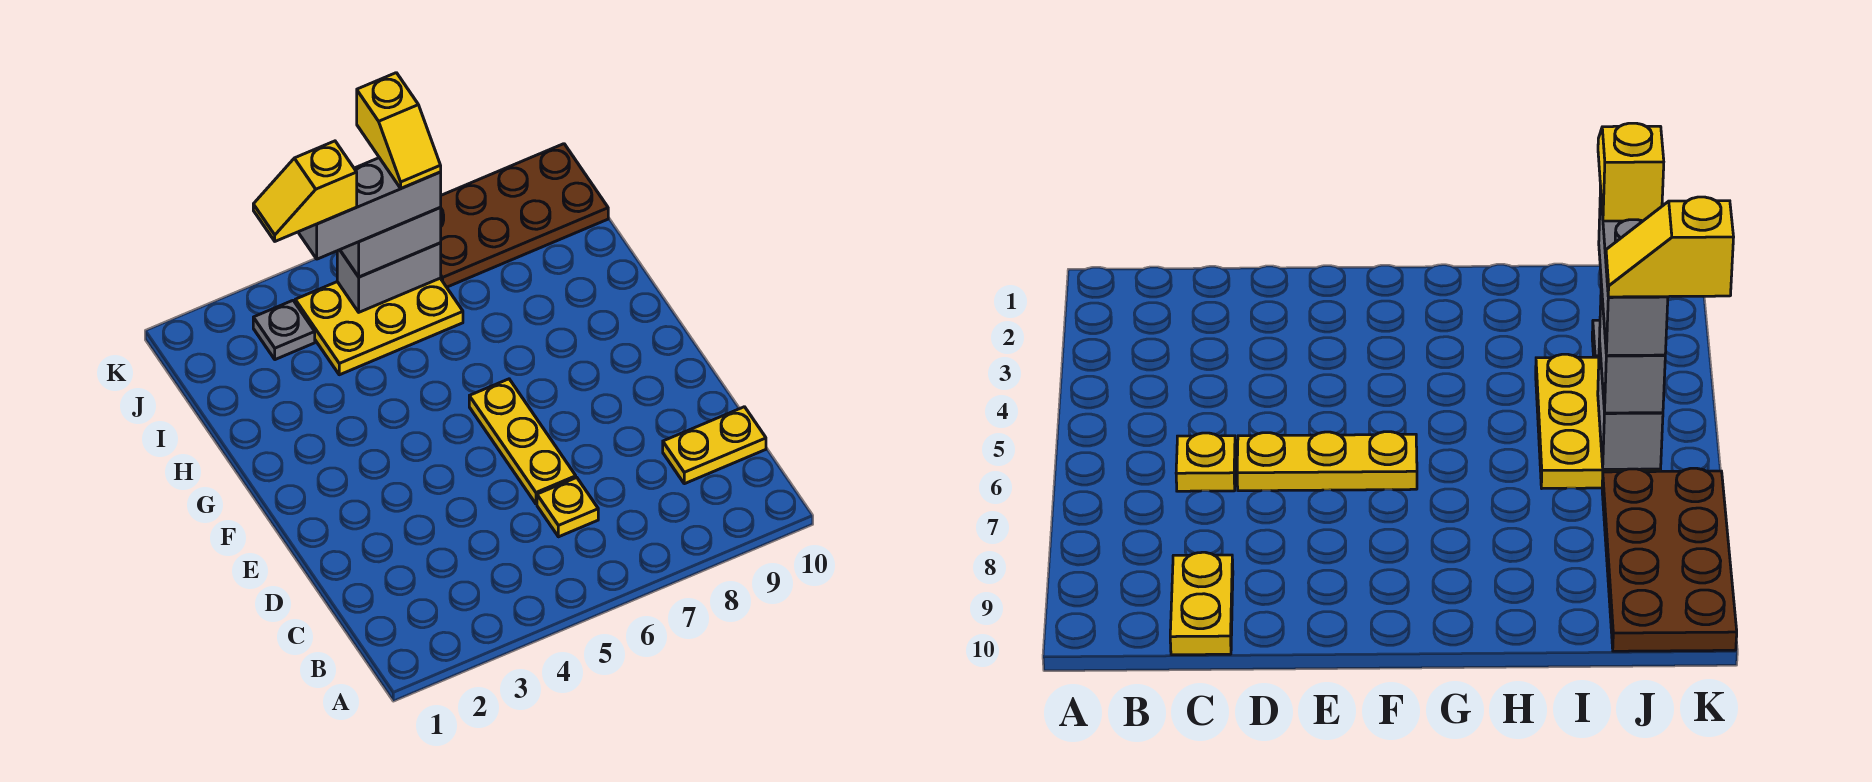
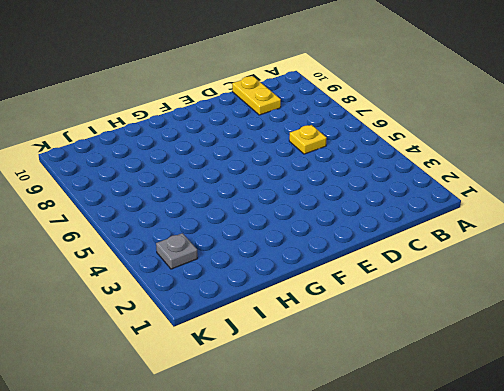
none -> yellow plate D6:F6 level 1
none -> yellow plate I4:J6 level 1

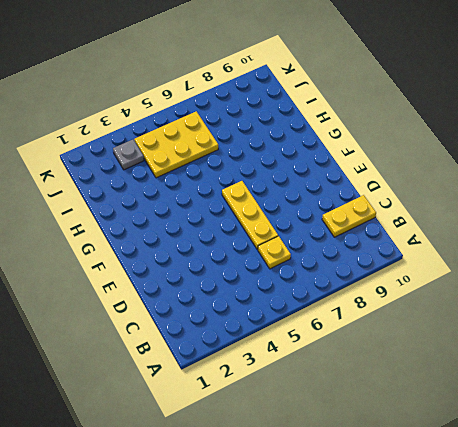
none -> brown plate J7:K10 level 1
none -> grey brick J5:J6 level 2

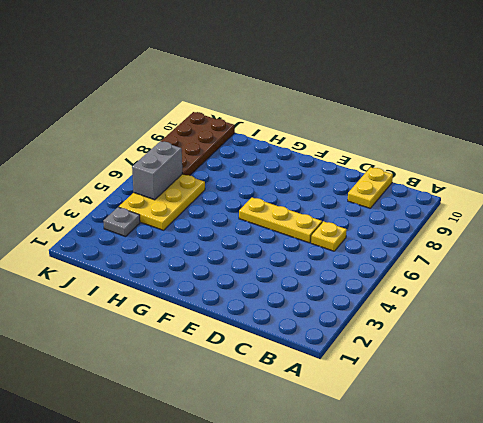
none -> grey brick J5:J6 level 3
none -> grey brick J4:J6 level 4

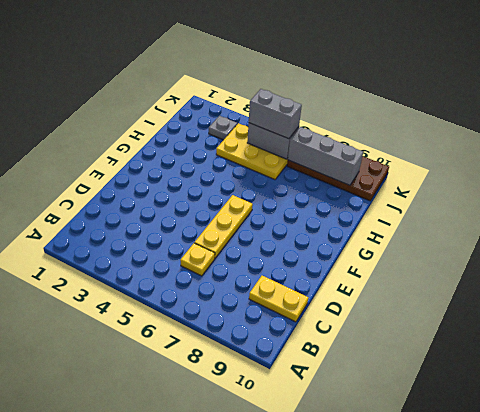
grey brick J7:J9 level 2 -> grey brick J4:J6 level 4
none -> yellow slope J3:J4 level 5 top 4
none -> yellow slope J6:K6 level 5 top K

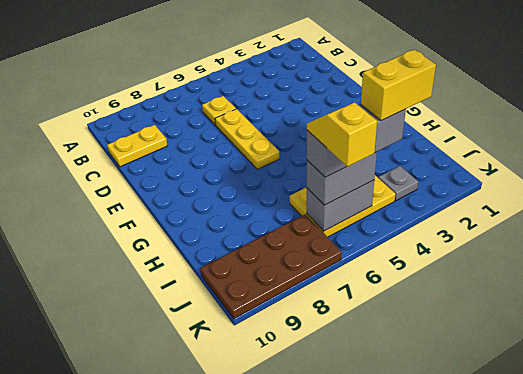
yellow brick J3:J4 level 5 -> yellow slope J3:J4 level 5 top 4

